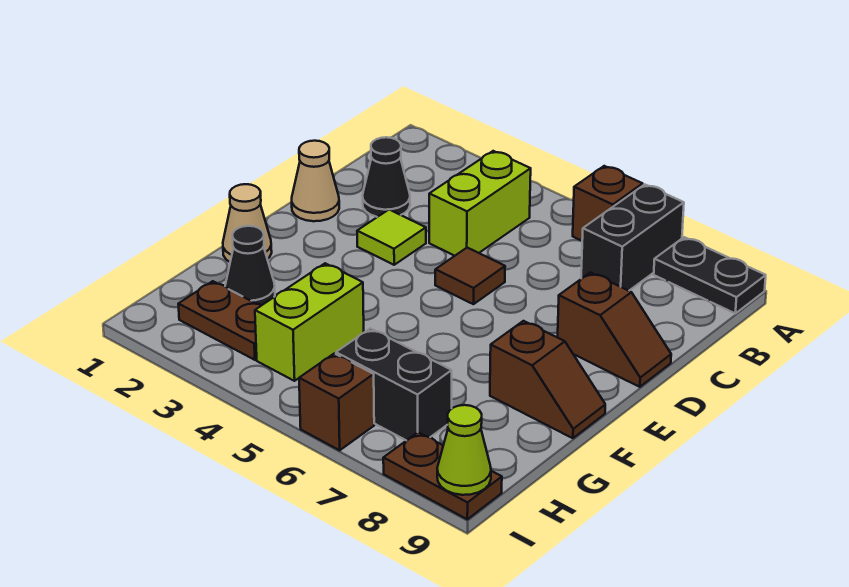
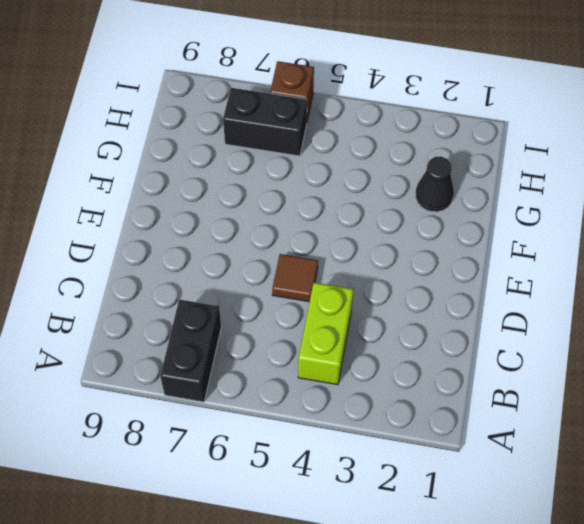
none -> brown brick A6 level 1
none -> black plate A8:A9 level 1
none -> black cone C2 level 1

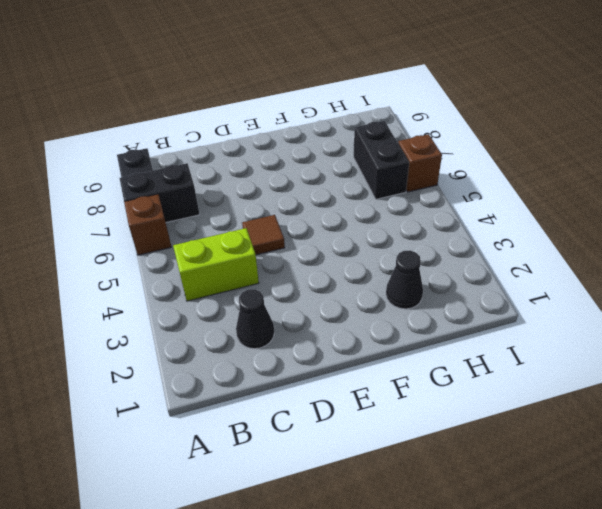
none -> tan cone D1 level 1
none -> lime tile D3 level 1
none -> brown slope D8:D9 level 1 top 8

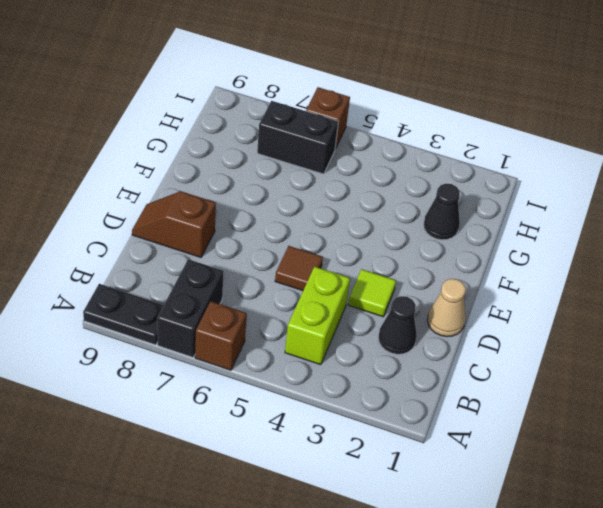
none -> tan cone F1 level 1
none -> brown slope F8:F9 level 1 top 8
none -> lime brick G4:H4 level 1

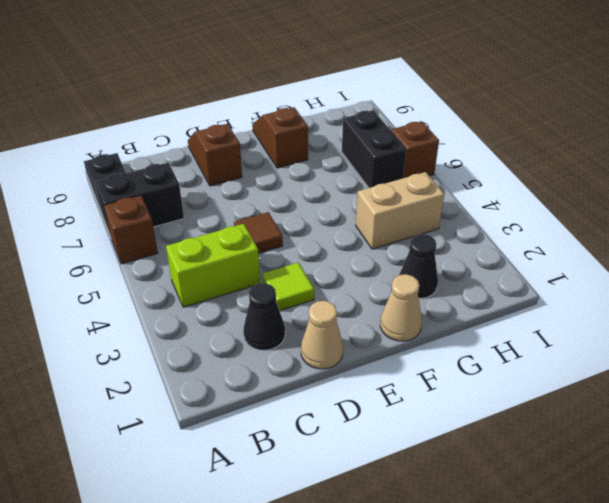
tan brick G4:H4 level 1 -> lime brick G4:H4 level 1
none -> brown plate H2:H3 level 1
none -> brown plate I8:I9 level 1
none -> lime cone I9 level 2

